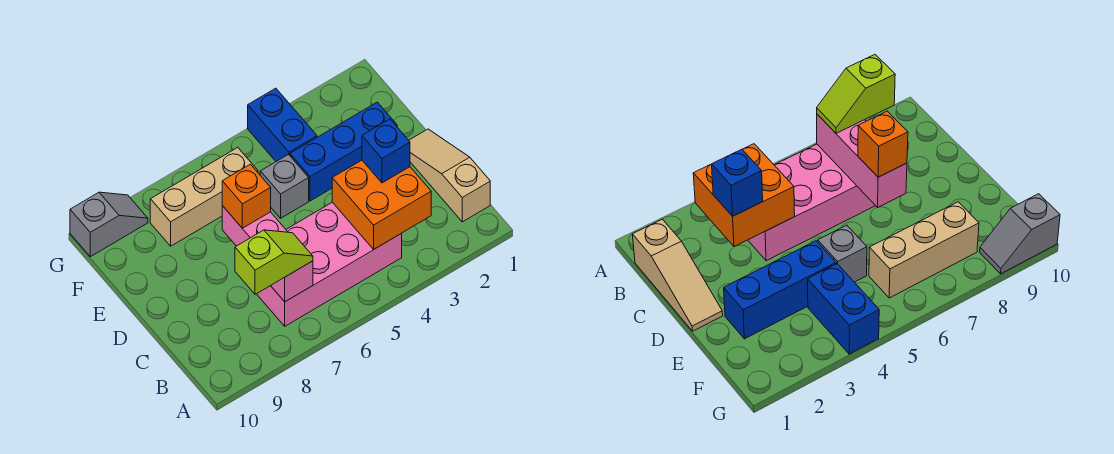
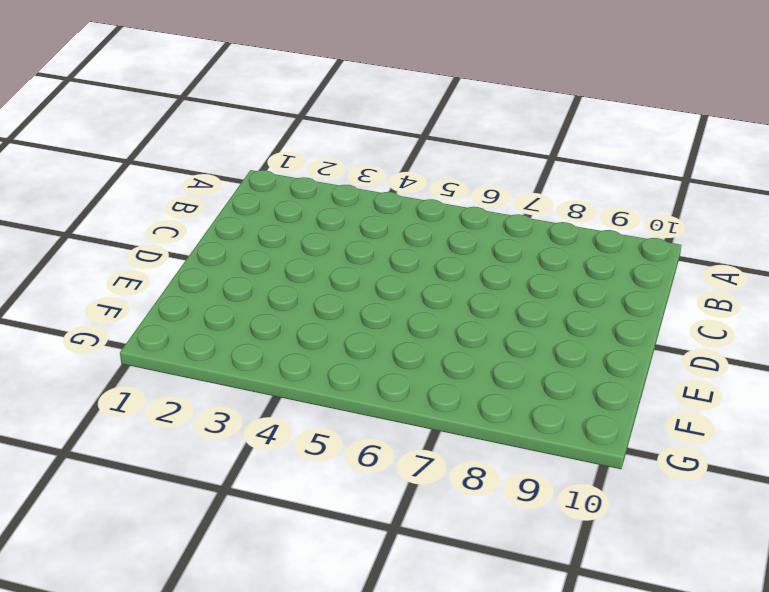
none -> tan slope B1:D1 level 1 top B
none -> pink brick B4:C7 level 1
none -> blue brick E2:E4 level 1

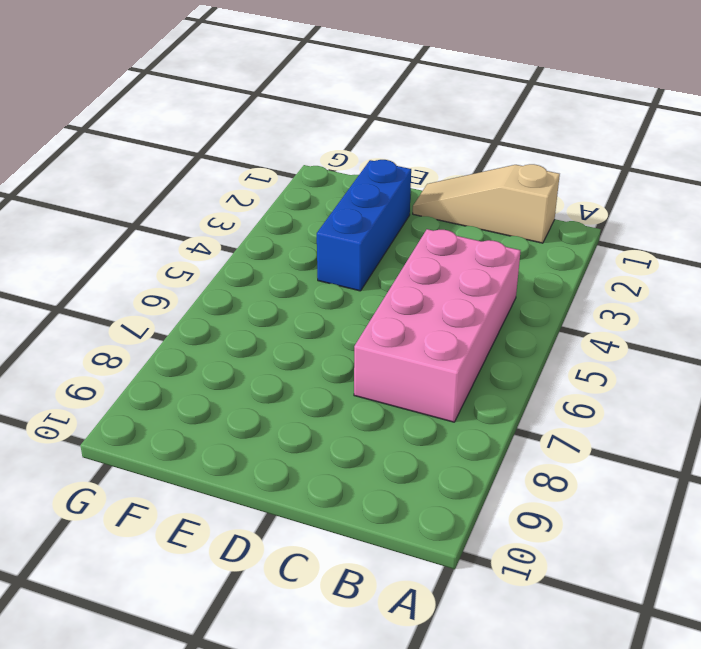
none -> grey brick E5 level 1
none -> blue brick F4:G4 level 1
none -> tan brick F6:F8 level 1

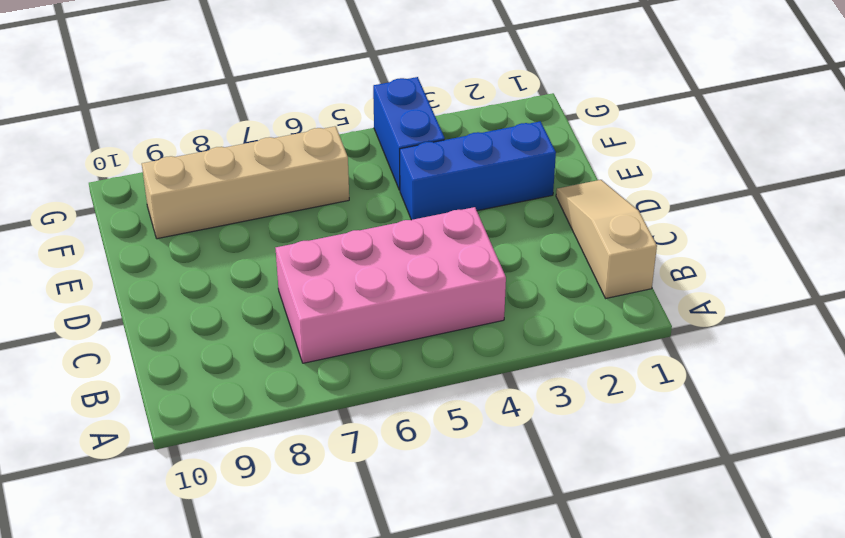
tan brick F6:F9 level 1 -> tan brick F6:F8 level 1
none -> grey brick E5 level 1
none -> grey slope G9:G10 level 1 top 10
none -> orange brick B3:C4 level 2

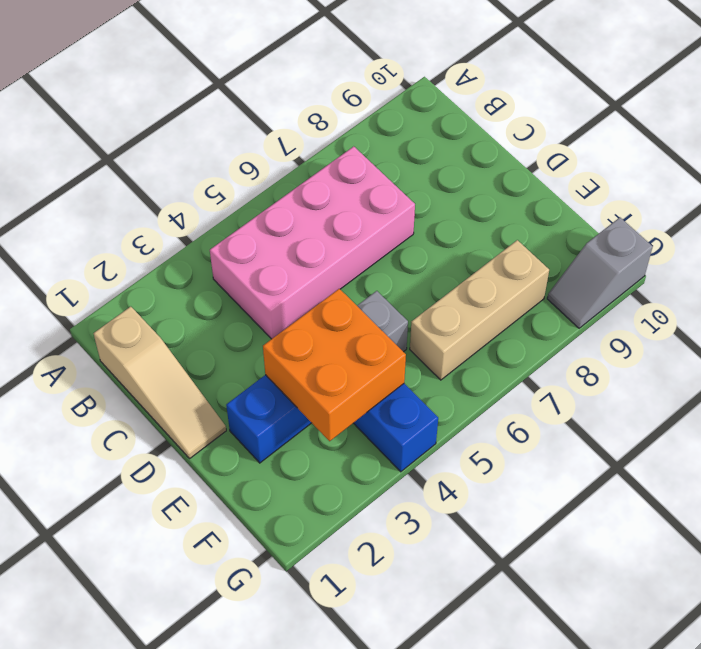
orange brick E3:F4 level 2 -> orange brick B3:C4 level 2
none -> pink brick B7:D7 level 2
none -> lime slope B7:B8 level 3 top 8
none -> blue brick C3 level 3

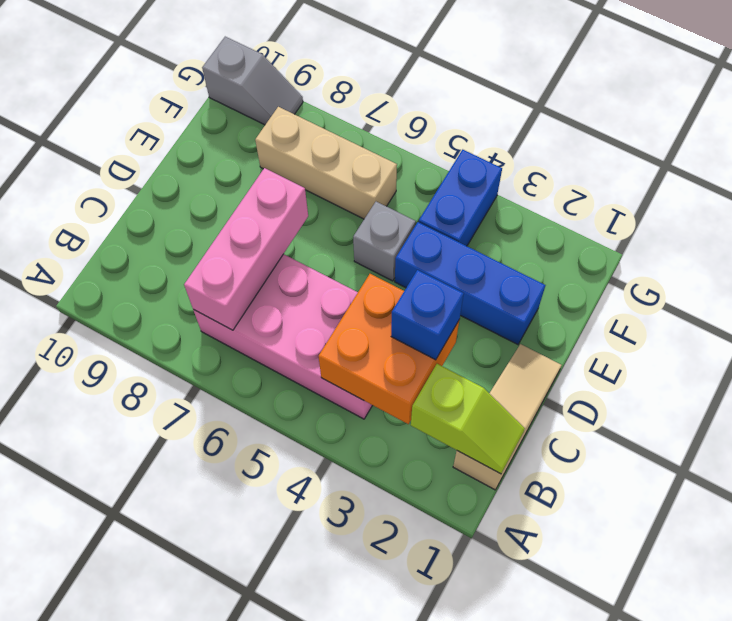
lime slope B1:B2 level 2 top 2 -> lime slope B7:B8 level 3 top 8
none -> orange brick D7 level 3

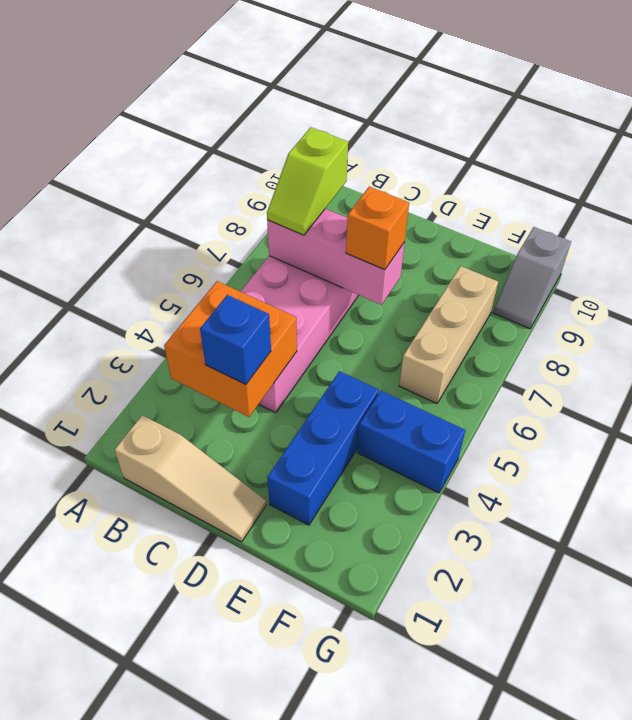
none -> grey brick E5 level 1

